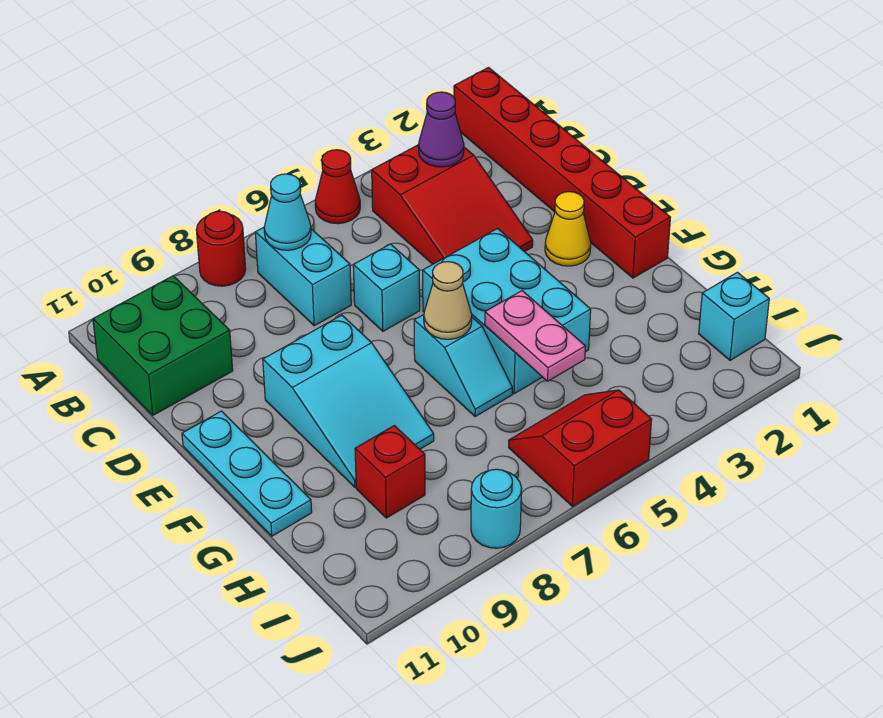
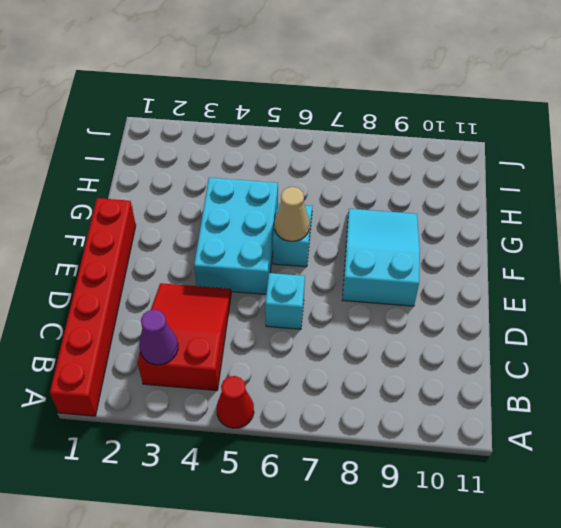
none -> red round brick A8 level 1
none -> cyan brick B7:C7 level 1
none -> green brick B10:C11 level 1

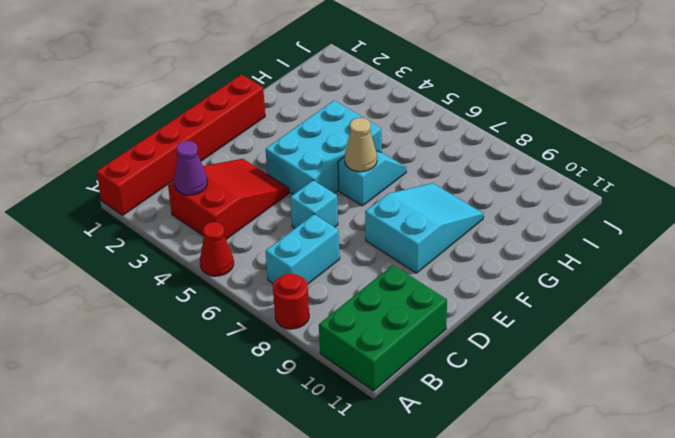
green brick A10:C11 level 1 -> green brick B10:C11 level 1
none -> yellow cone E2 level 1
none -> cyan plate E11:G11 level 1
none -> red brick H9 level 1

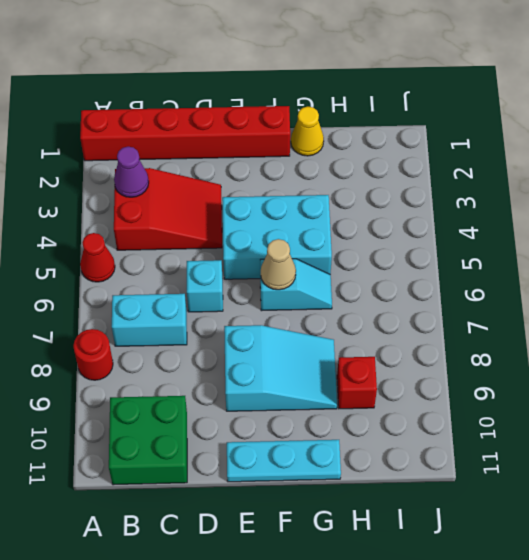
yellow cone G1 level 1 -> yellow cone E2 level 1
none -> cyan brick I1 level 1
none -> red slope I5:J6 level 1 top J
none -> cyan round brick J8 level 1

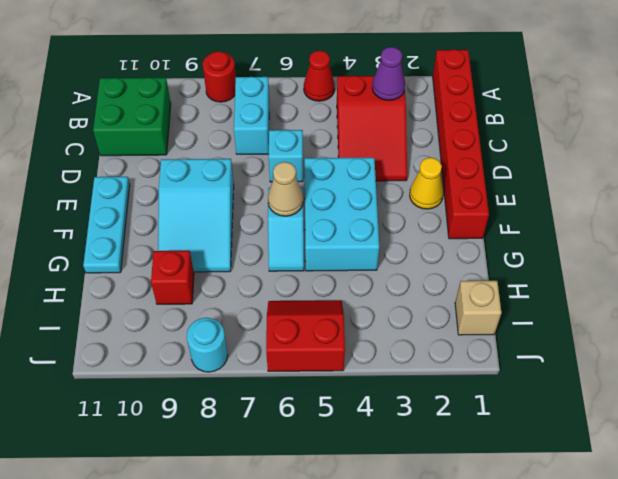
tan brick I1 level 1 -> cyan brick I1 level 1
none -> cyan cone B7 level 2
none -> pink plate G5:H5 level 2

